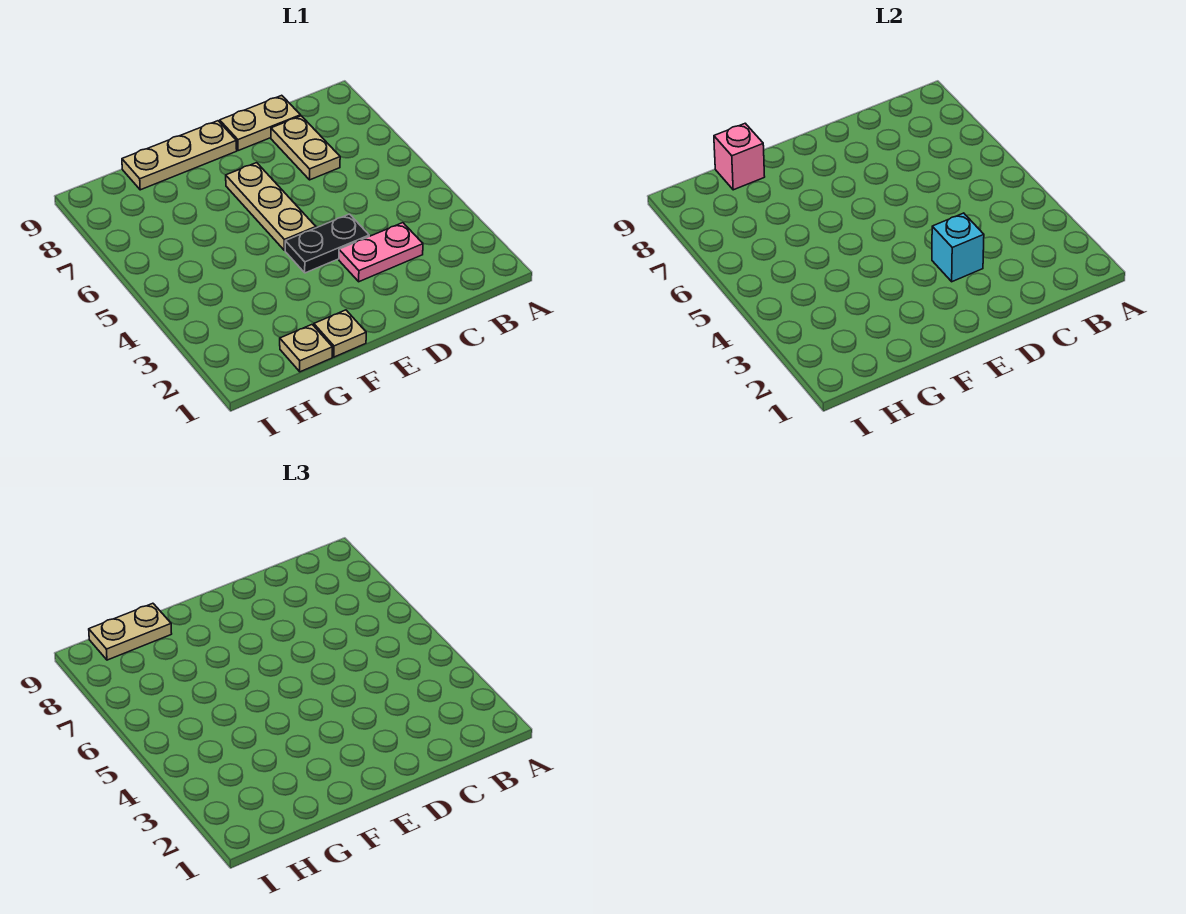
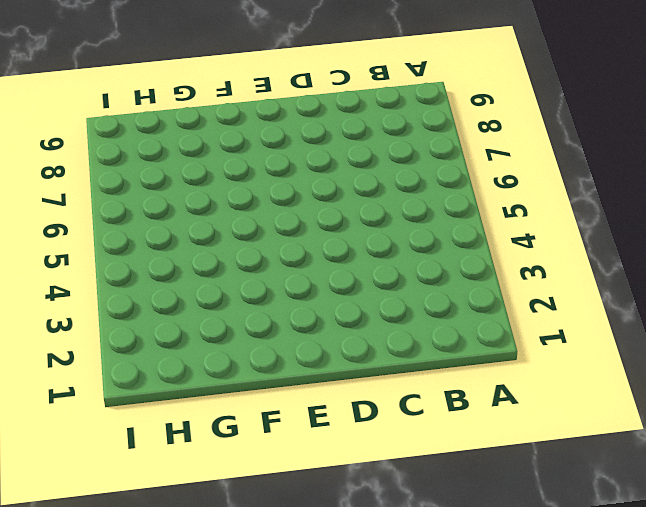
none -> pink plate C3:D3 level 1
none -> tan plate C7:C8 level 1

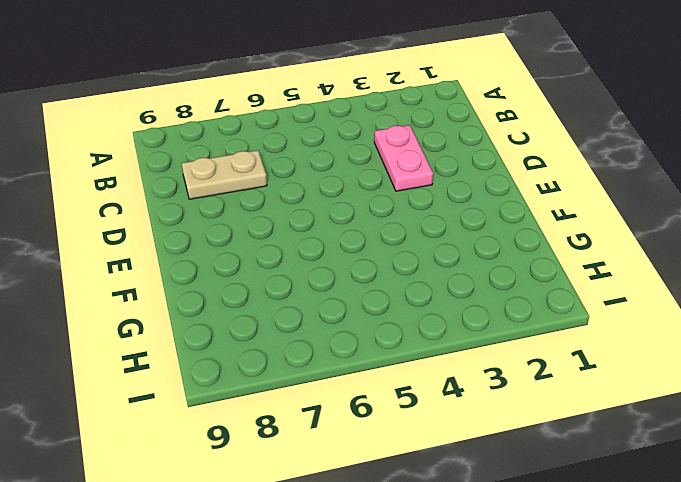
none -> tan plate C9:D9 level 1
none -> black plate D4:E4 level 1

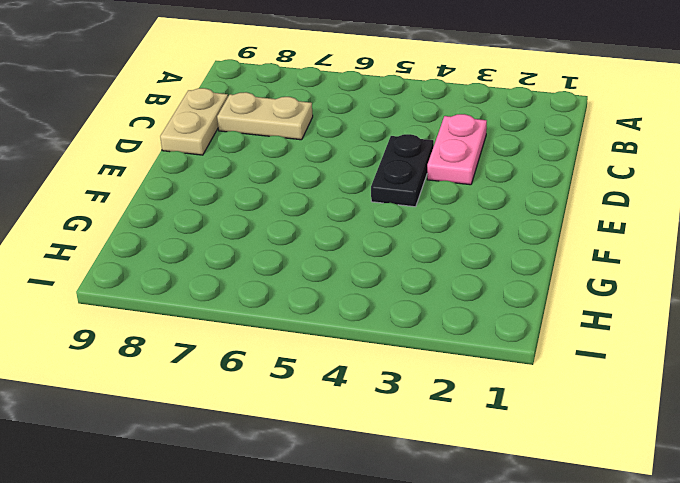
none -> tan plate E5:E7 level 1
none -> tan plate E9:G9 level 1

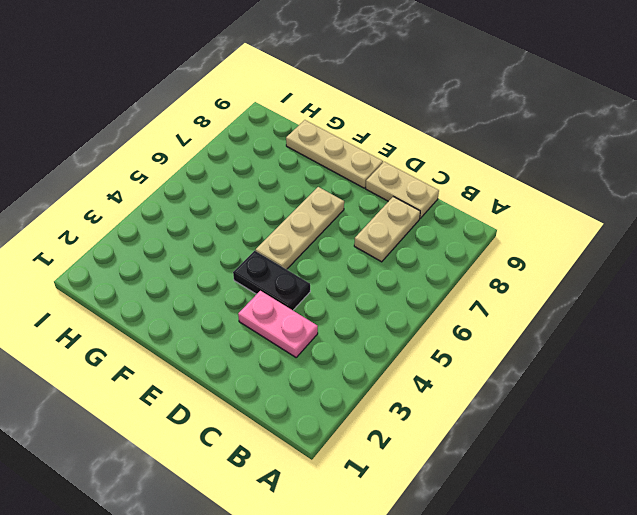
none -> tan plate F1 level 1
none -> tan plate G1 level 1

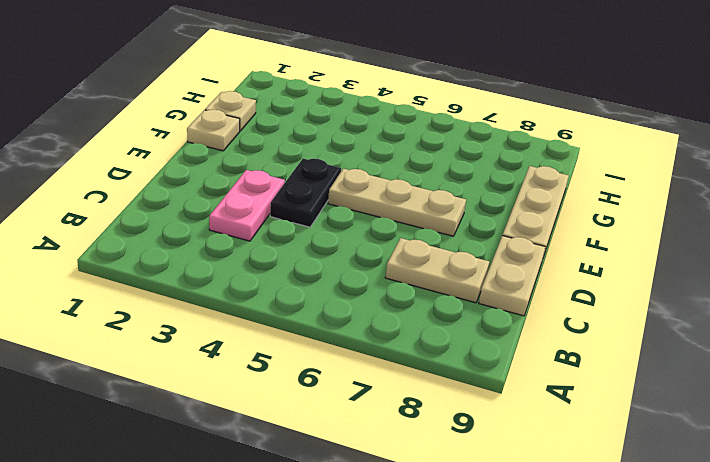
none -> cyan brick D3 level 2
none -> pink brick G9 level 2

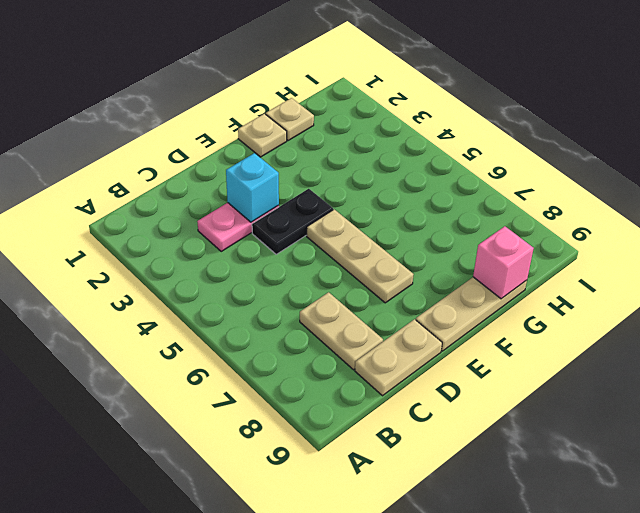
none -> tan plate G9:H9 level 3

